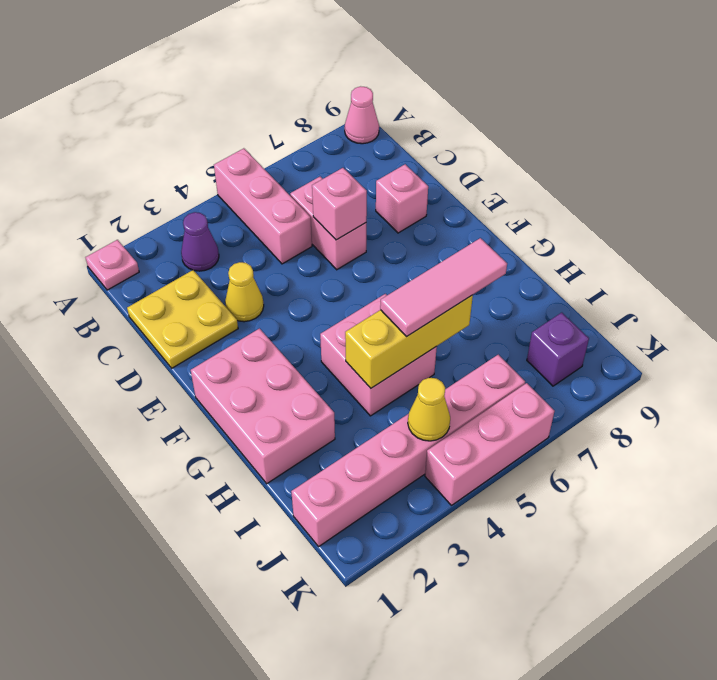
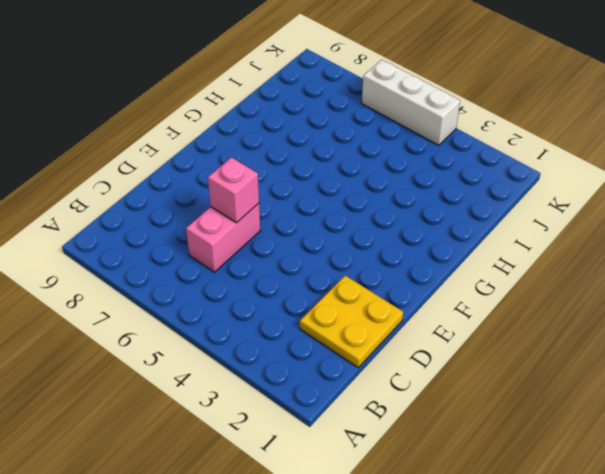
white brick K4:K6 level 1 -> pink brick K4:K6 level 1
none -> pink plate A1 level 1
none -> pink brick A5:C5 level 1
none -> pink cone A9 level 1

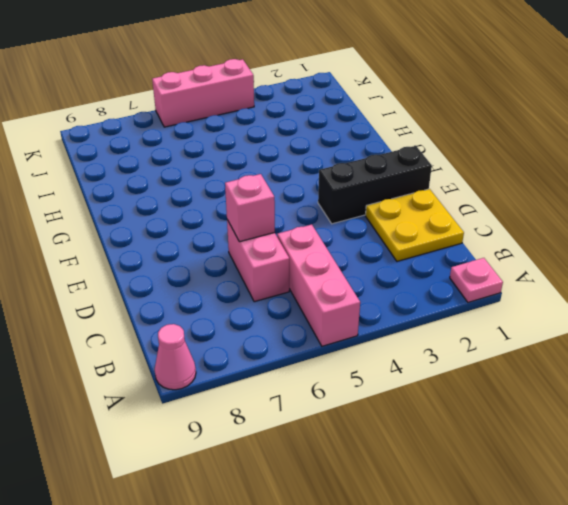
black brick E1:E3 level 1 -> none
none -> purple cone B3 level 1
none -> yellow cone D3 level 1
none -> pink brick D8 level 1

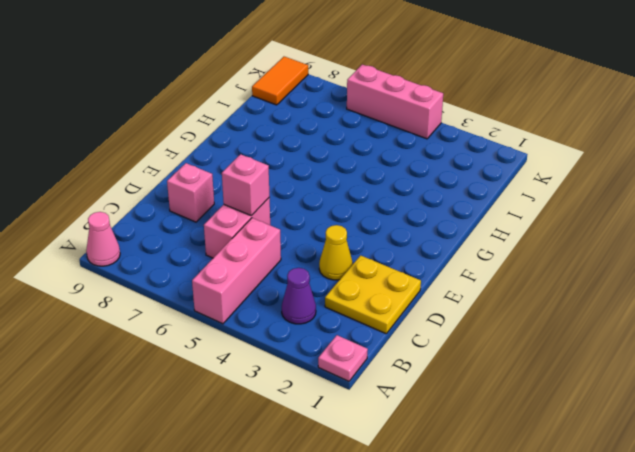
orange tile J9:K9 level 1 -> none
none -> pink brick F1:H2 level 1
none -> pink brick G4:H5 level 1
none -> pink brick J1:J6 level 1

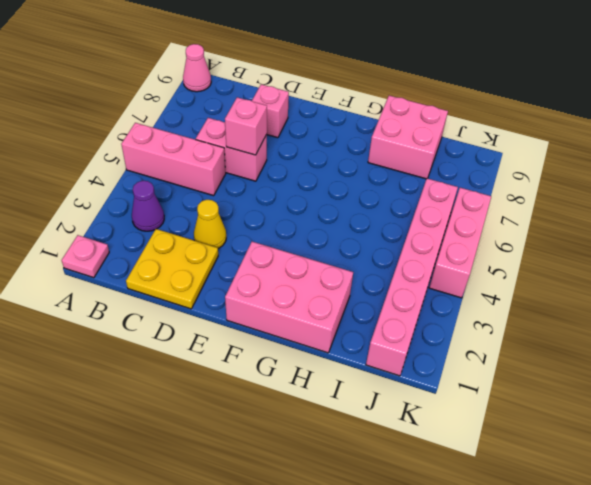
pink brick H8:I9 level 1 -> pink brick G4:H5 level 1
none -> purple brick J8 level 1
none -> yellow brick H4:H6 level 2
none -> yellow cone J4 level 2

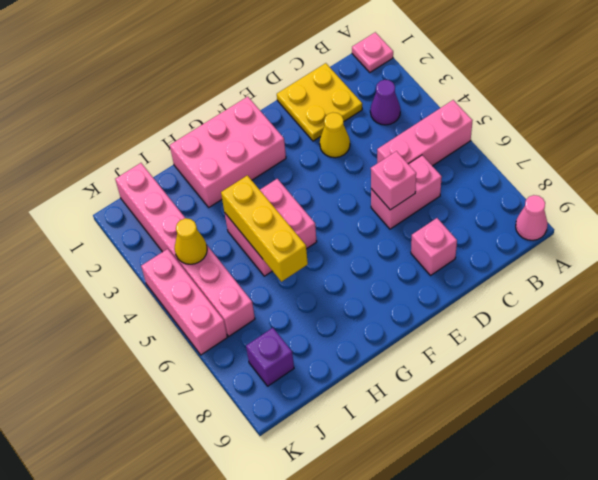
none -> pink tile H5:H7 level 3

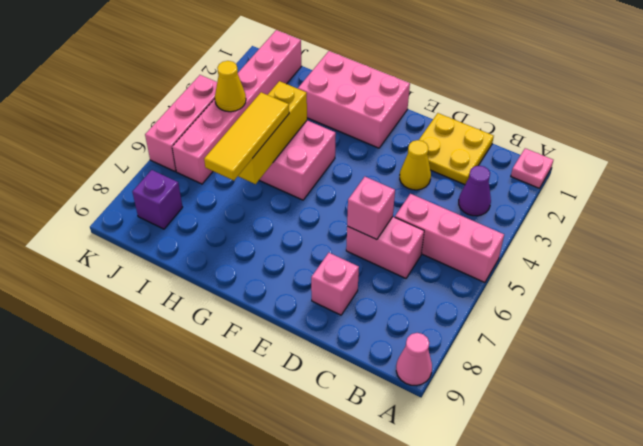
yellow tile H5:H7 level 3 -> pink tile H5:H7 level 3

